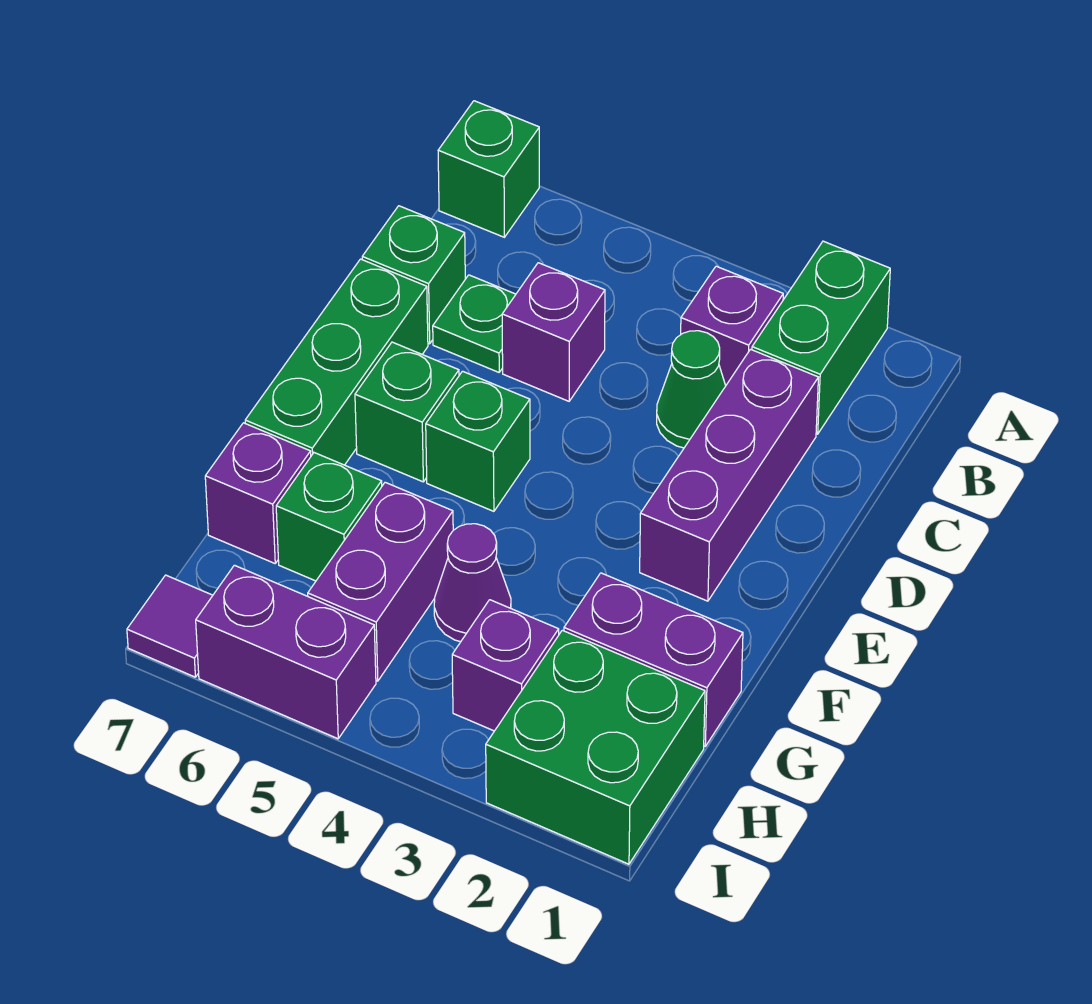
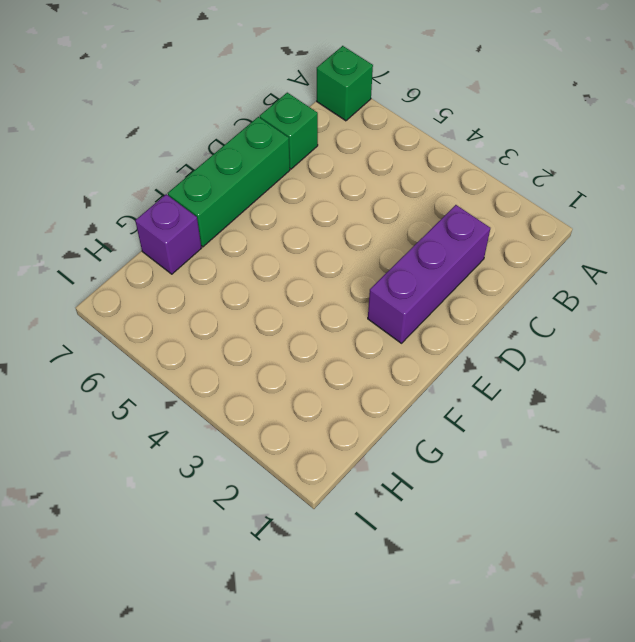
none -> green brick A2:B2 level 1
none -> purple brick B3 level 1
none -> green cone C3 level 1

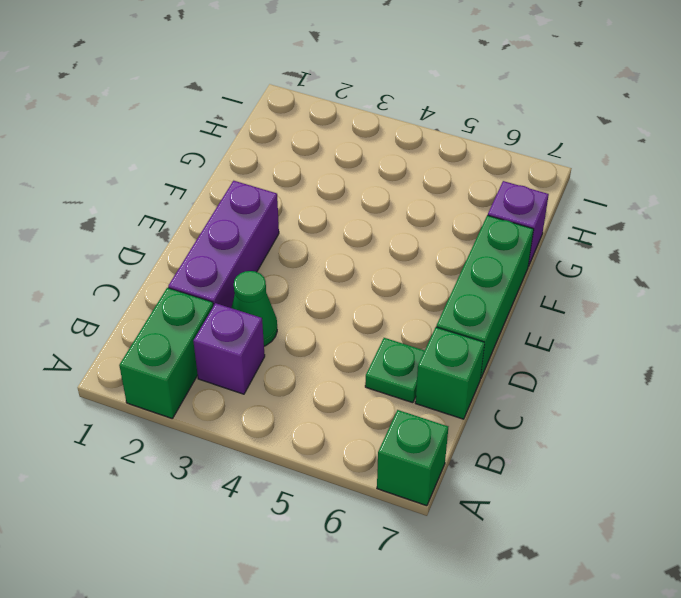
none -> purple brick C5 level 1
none -> green brick E5 level 1
none -> green brick E6 level 1

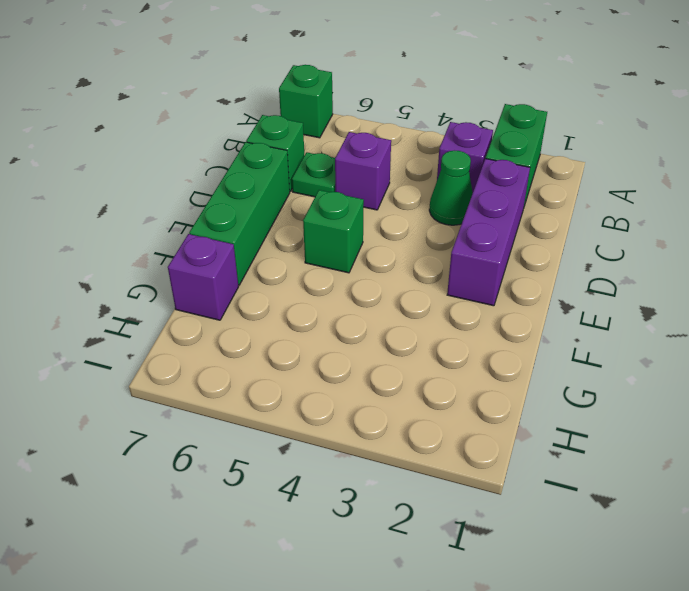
none -> green brick E6 level 1
none -> purple brick G1:G2 level 1
none -> purple cone G4 level 1

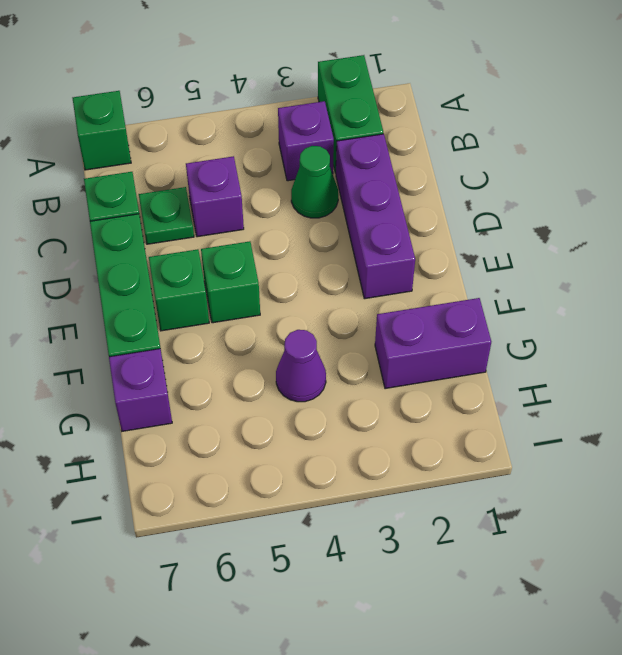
none -> purple brick G5:H5 level 1
none -> green brick G6 level 1
none -> green brick H1:I2 level 1

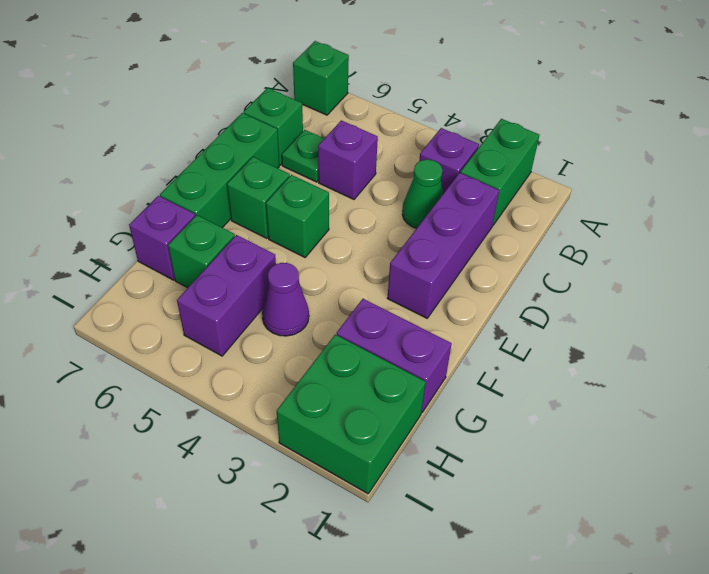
none -> purple brick H3 level 1
none -> purple brick I5:I6 level 1
none -> purple tile I7 level 1

